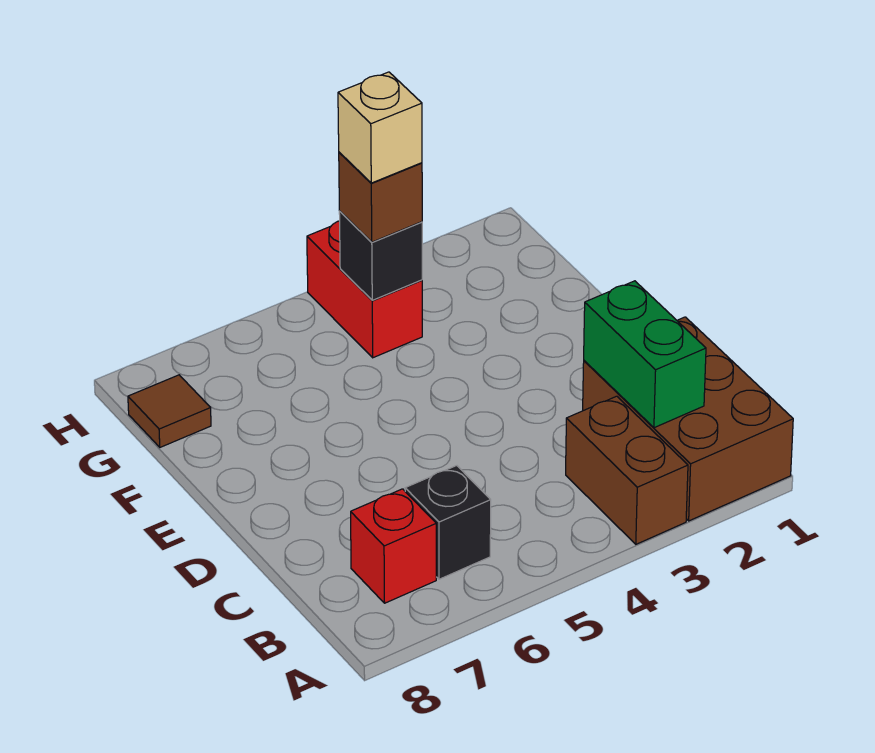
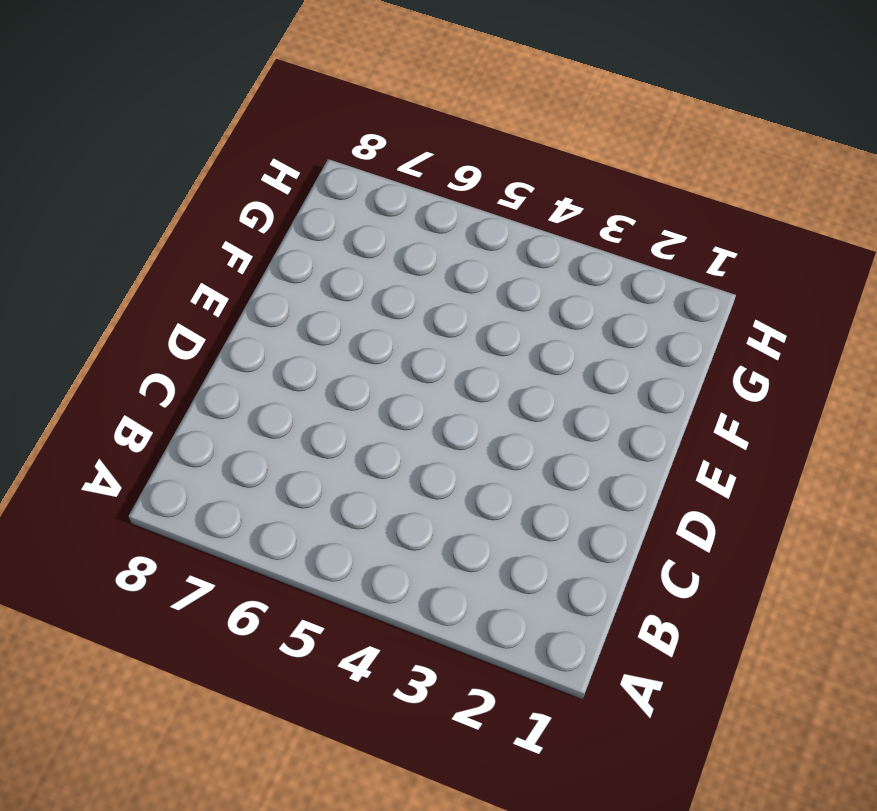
none -> brown brick A1:C2 level 1
none -> brown brick A3:B3 level 1

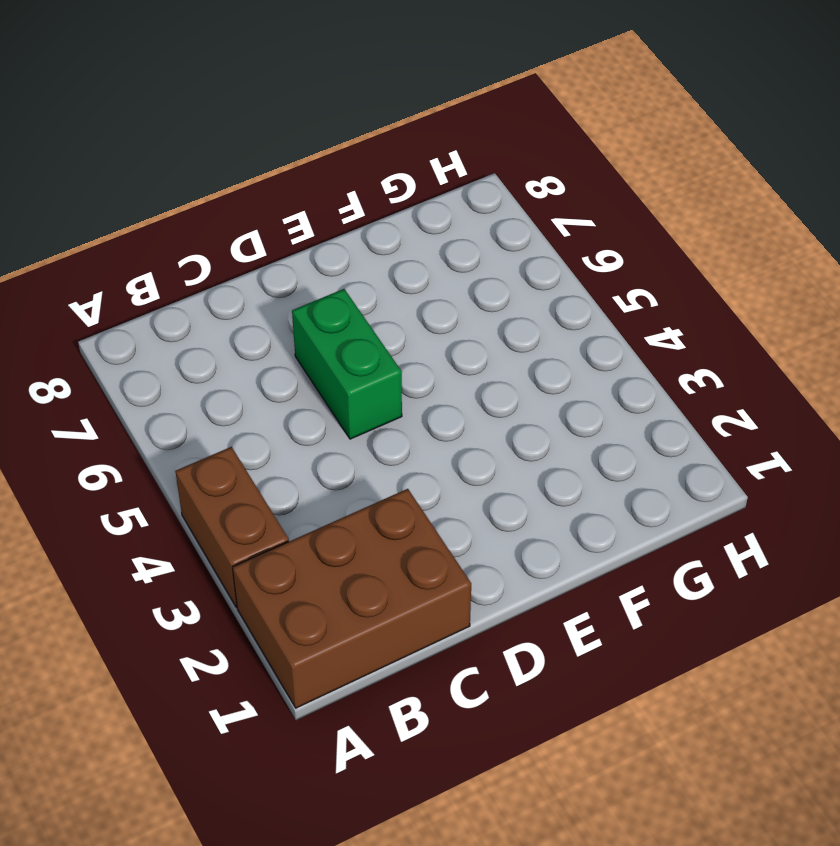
brown brick A3:A4 level 1 -> brown brick A3:B3 level 1
green brick D5:D6 level 1 -> green brick B2:C2 level 2
none -> black brick B6 level 1
none -> red brick B7 level 1

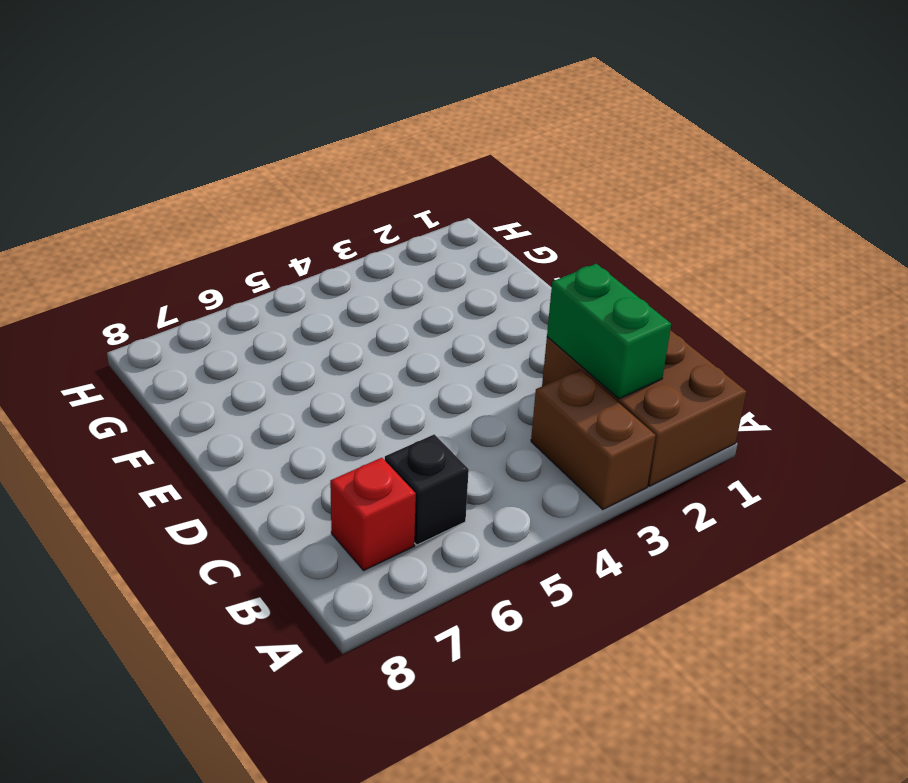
none -> red brick G4:H4 level 1
none -> brown tile G8 level 1

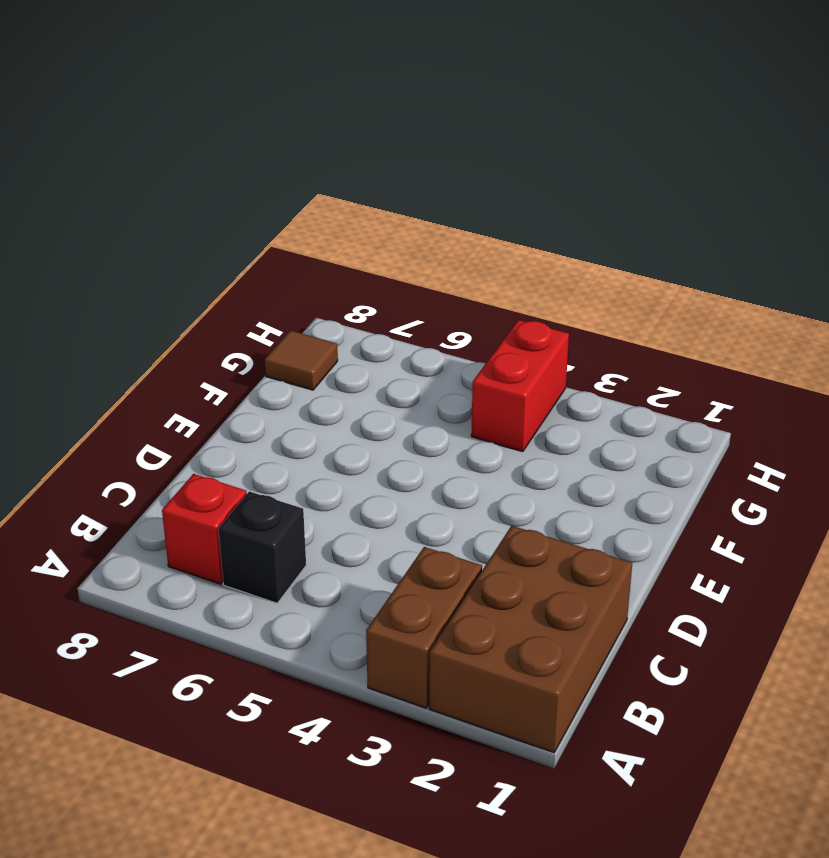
none -> green brick B2:C2 level 2
none -> black brick G4 level 2

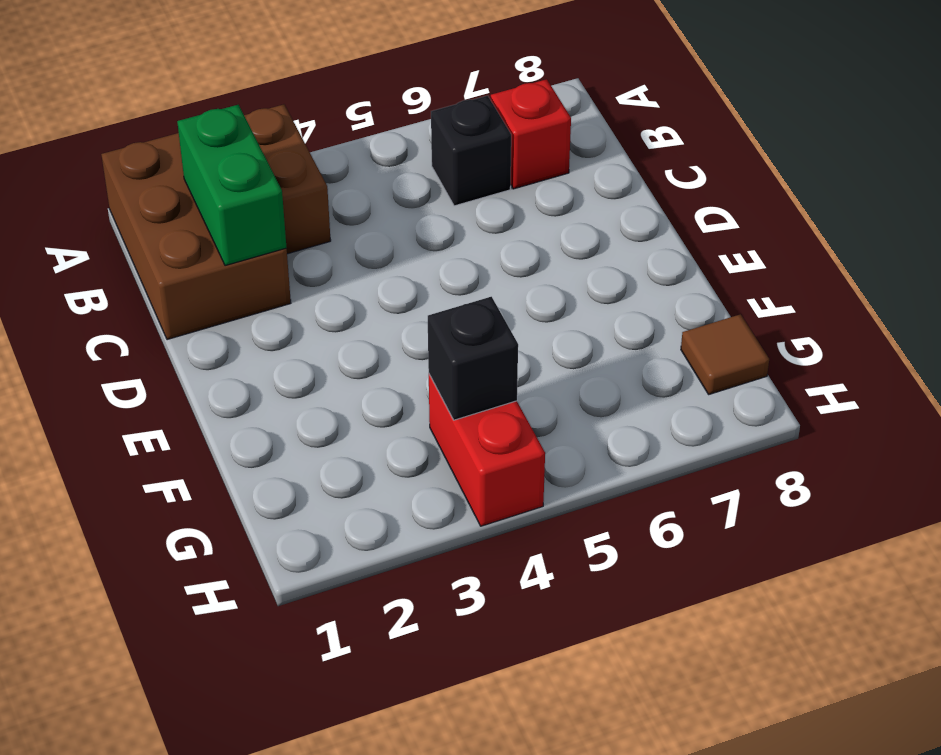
none -> brown brick G4 level 3
none -> tan brick G4 level 4

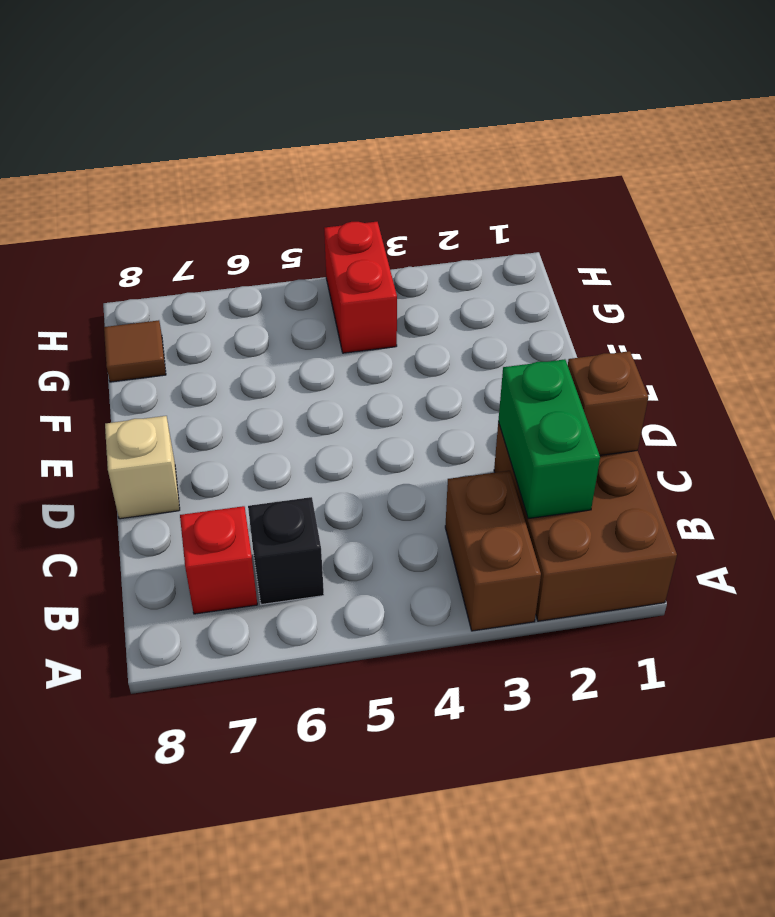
brown brick C1 level 2 -> brown brick G4 level 3
tan brick D8 level 1 -> tan brick G4 level 4
none -> black brick G4 level 2

